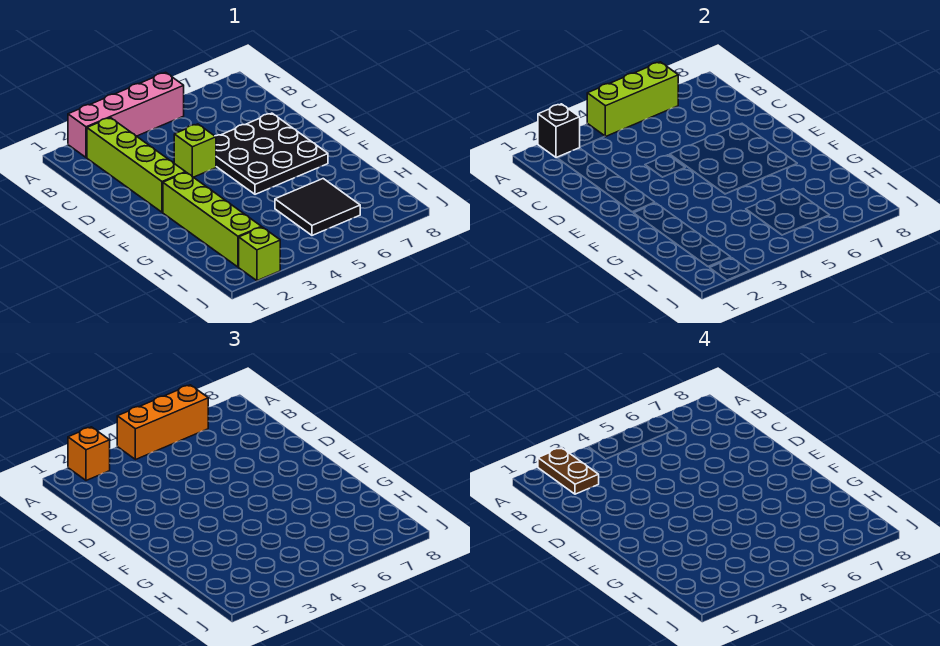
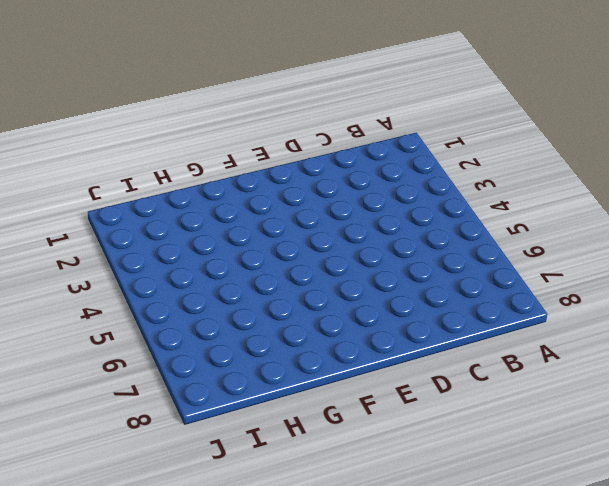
none -> pink brick A2:A5 level 1
none -> lime brick B2:E2 level 1
none -> lime brick D4 level 1

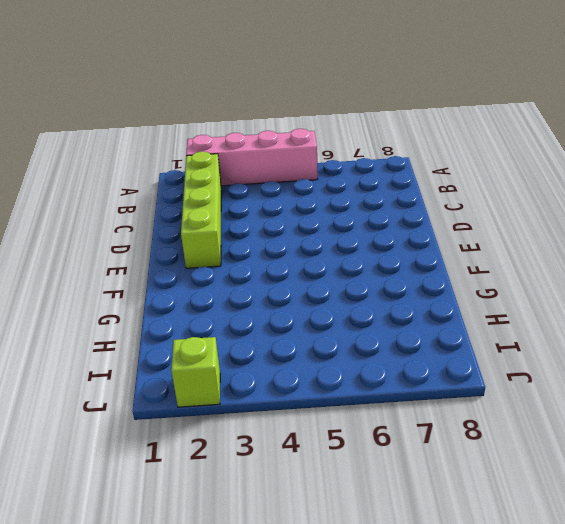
none -> lime brick D4 level 1
none -> black plate D5:F7 level 1
none -> lime brick F2:I2 level 1

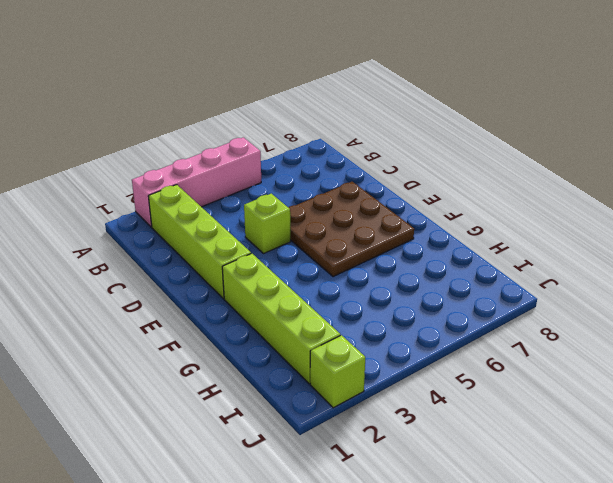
brown plate D5:F7 level 1 -> black plate D5:F7 level 1
none -> black tile H5:I6 level 1
none -> black brick A2 level 2
none -> lime brick A4:A6 level 2

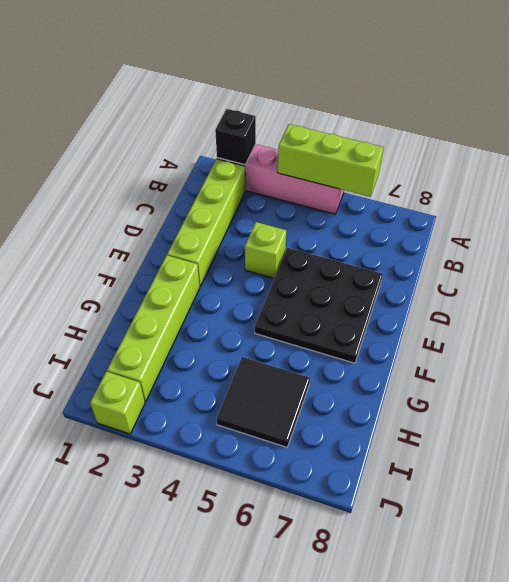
none -> orange brick A2 level 3
none -> orange brick A4:A6 level 3
none -> brown plate A2:B2 level 4

